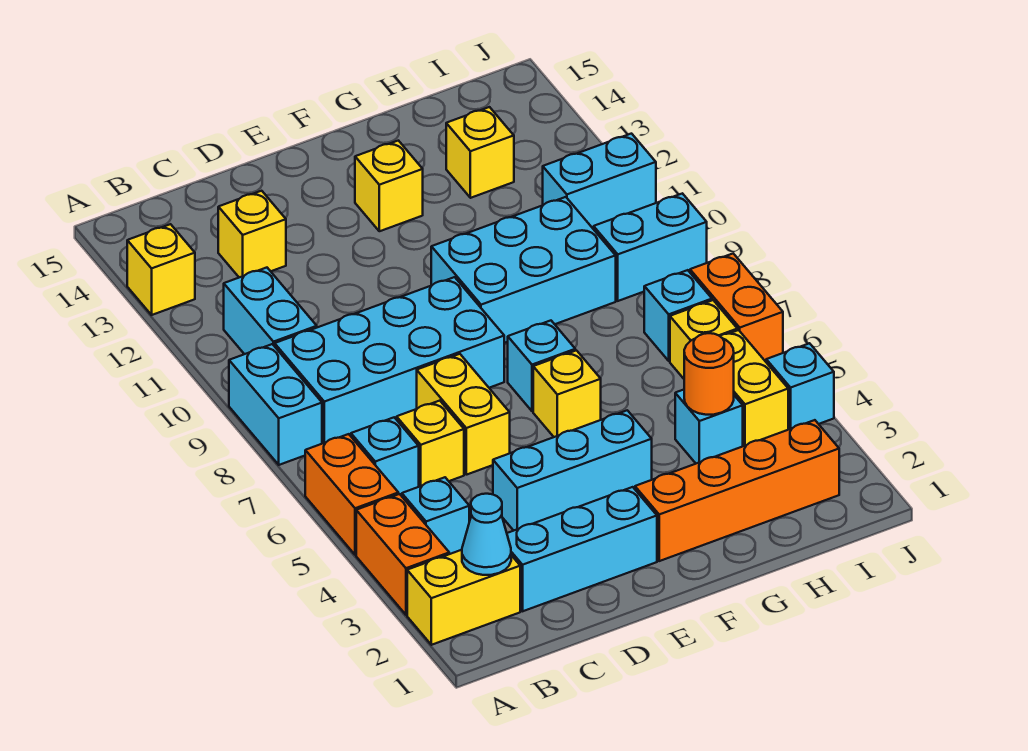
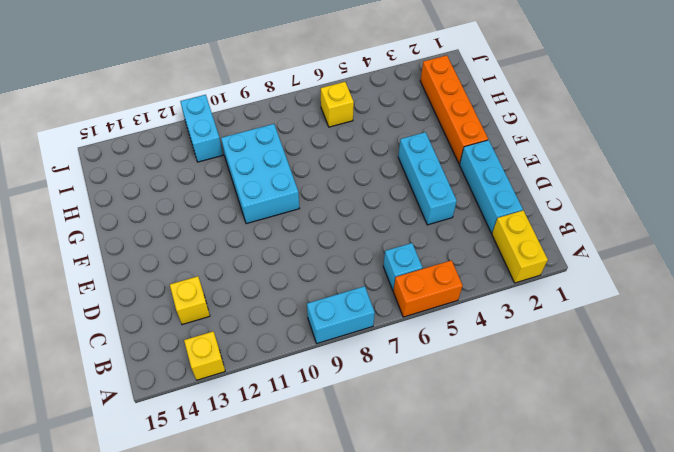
none -> orange brick A3:A4 level 1
none -> cyan brick B4 level 1
none -> cyan brick B8:E9 level 1
none -> cyan brick B10:B11 level 1

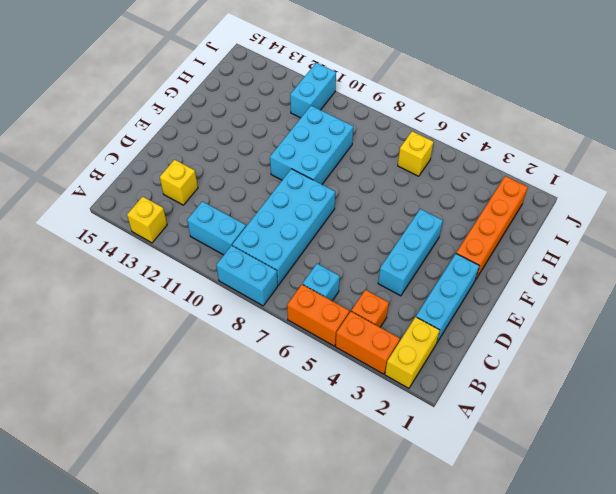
orange brick B4 level 1 -> cyan brick B4 level 1
none -> yellow brick C6 level 1
none -> yellow brick D6:D7 level 1
none -> yellow brick F6 level 1
none -> cyan brick F7 level 1

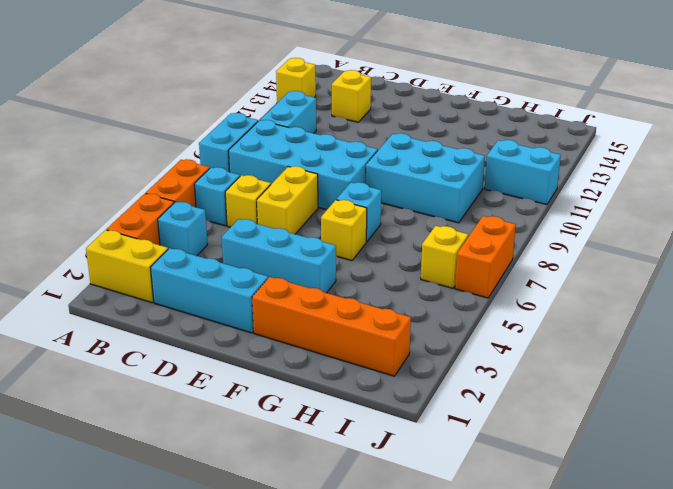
none -> yellow brick F13 level 1
none -> cyan brick H4 level 1
none -> yellow brick H13 level 1
none -> yellow brick I4:I5 level 1

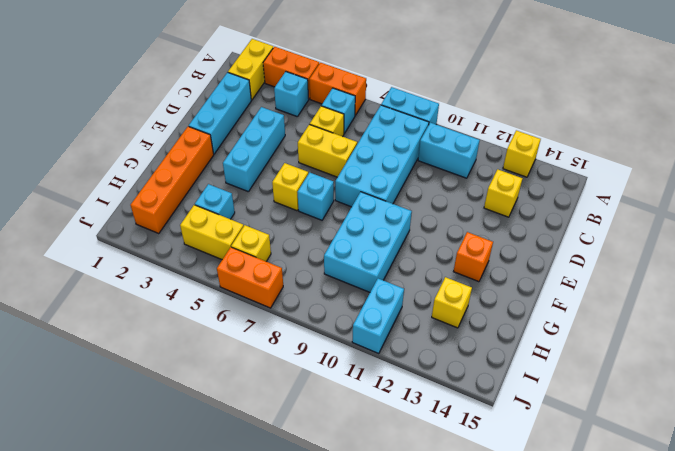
orange brick F13 level 1 -> yellow brick F13 level 1
none -> cyan brick I7 level 1
none -> cyan brick I9:J9 level 1
none -> cyan brick J4 level 1
none -> cyan cone B2 level 2

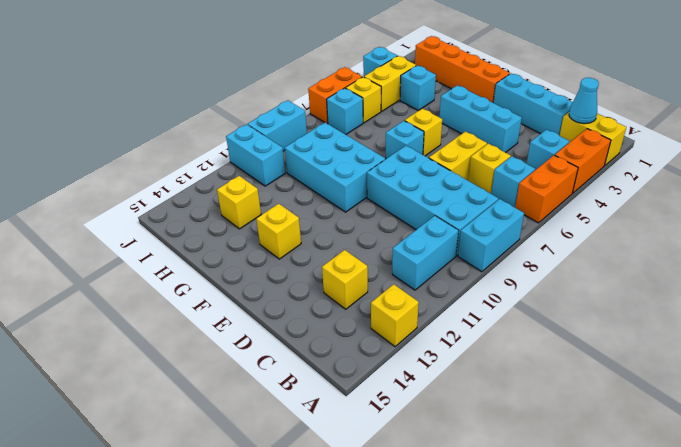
cyan brick J9:J10 level 1 -> cyan brick I9:J9 level 1
none -> orange round brick H4 level 2

